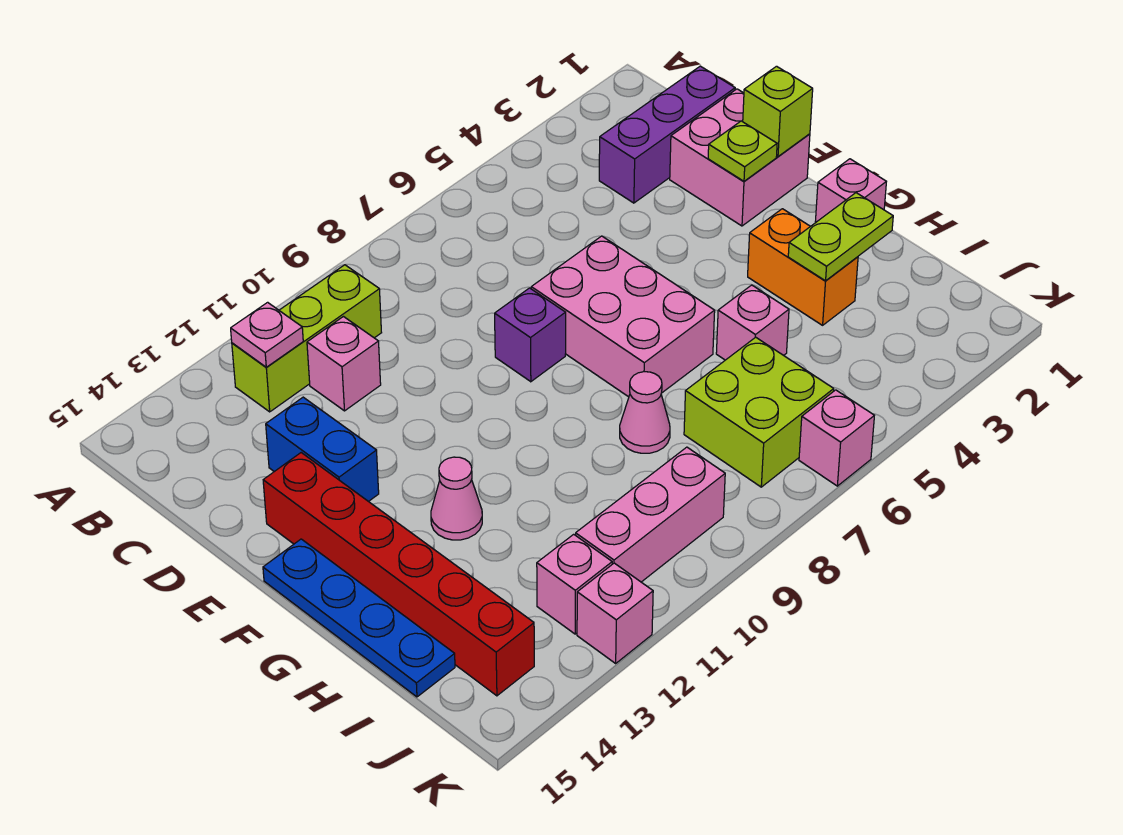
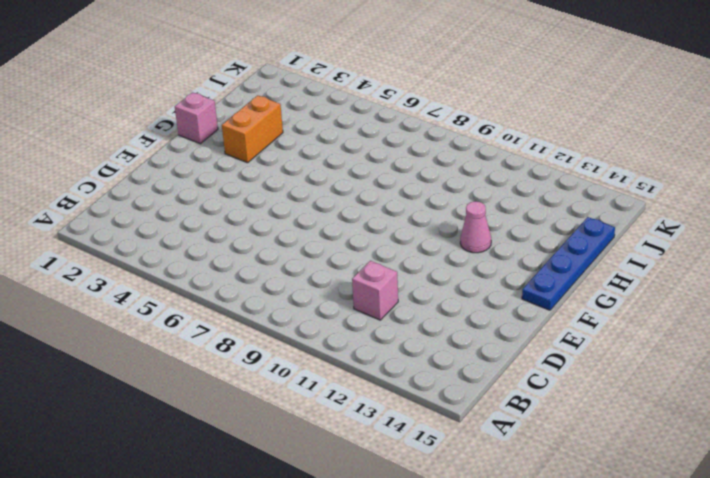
none -> lime brick B10:B12 level 1
none -> purple brick C1:C3 level 1
none -> pink brick D1:E2 level 1

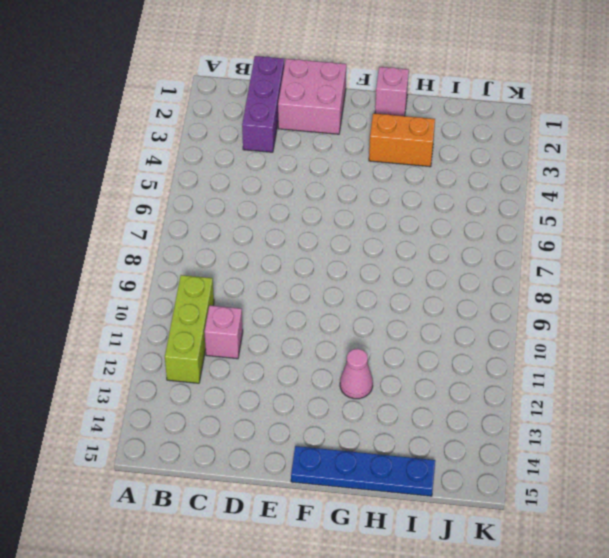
none -> blue brick D13:E13 level 1
none -> pink brick E6:G7 level 1
none -> purple brick E8 level 1

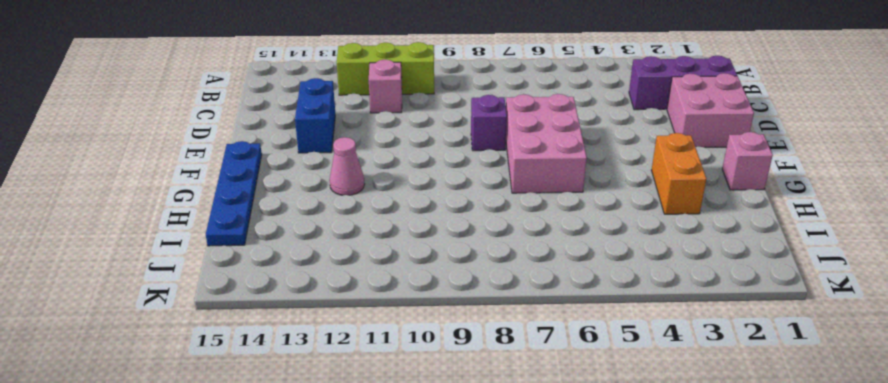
none -> red brick E14:J14 level 1
none -> pink brick H5 level 1
none -> pink cone H8 level 1

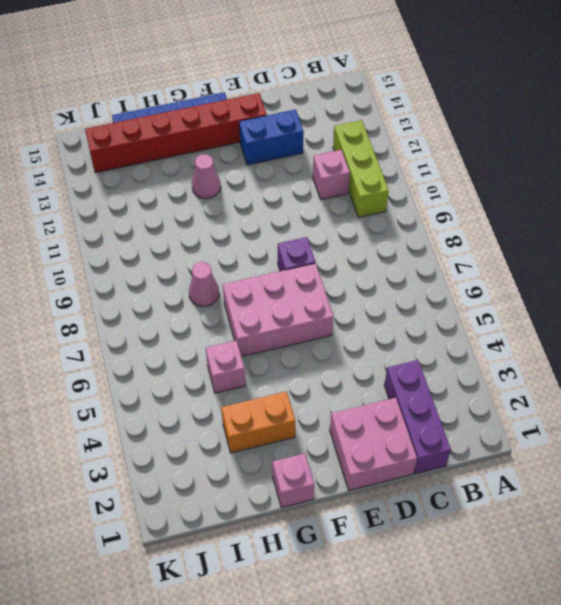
none -> lime brick I6:J7 level 1
none -> pink brick J9:J11 level 1
none -> pink brick J12 level 1

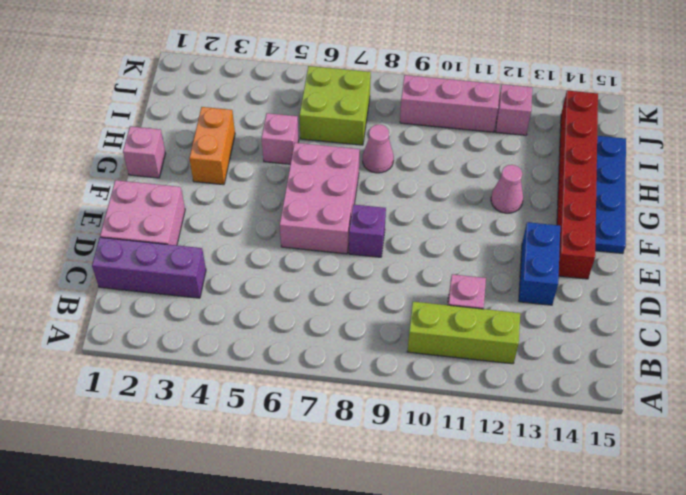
none -> pink brick K6 level 1
none -> pink brick K12 level 1
none -> pink plate B12 level 2

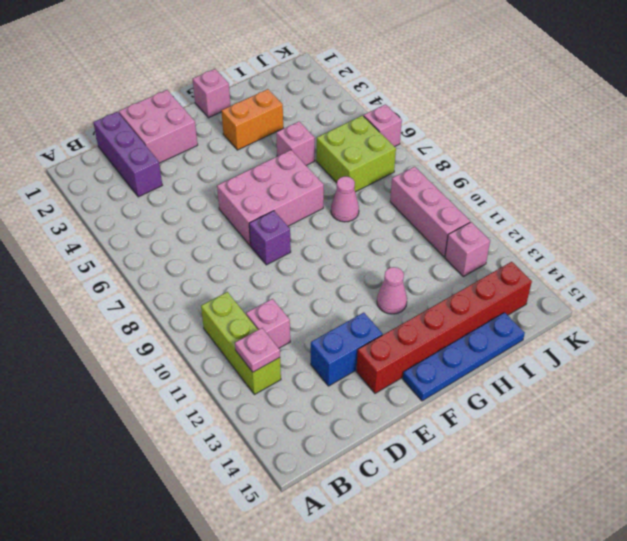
none -> pink brick K12 level 1
none -> lime brick E1 level 2
none -> lime plate E2 level 2

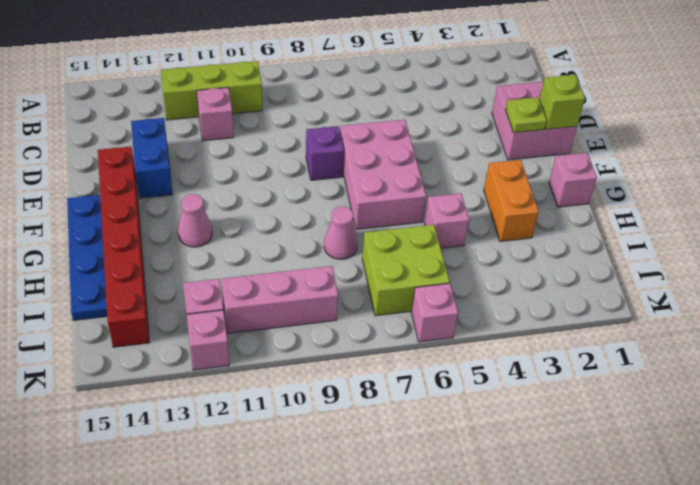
none -> purple brick C1:C3 level 1
none -> pink plate B12 level 2
none -> lime plate H2:H3 level 2

